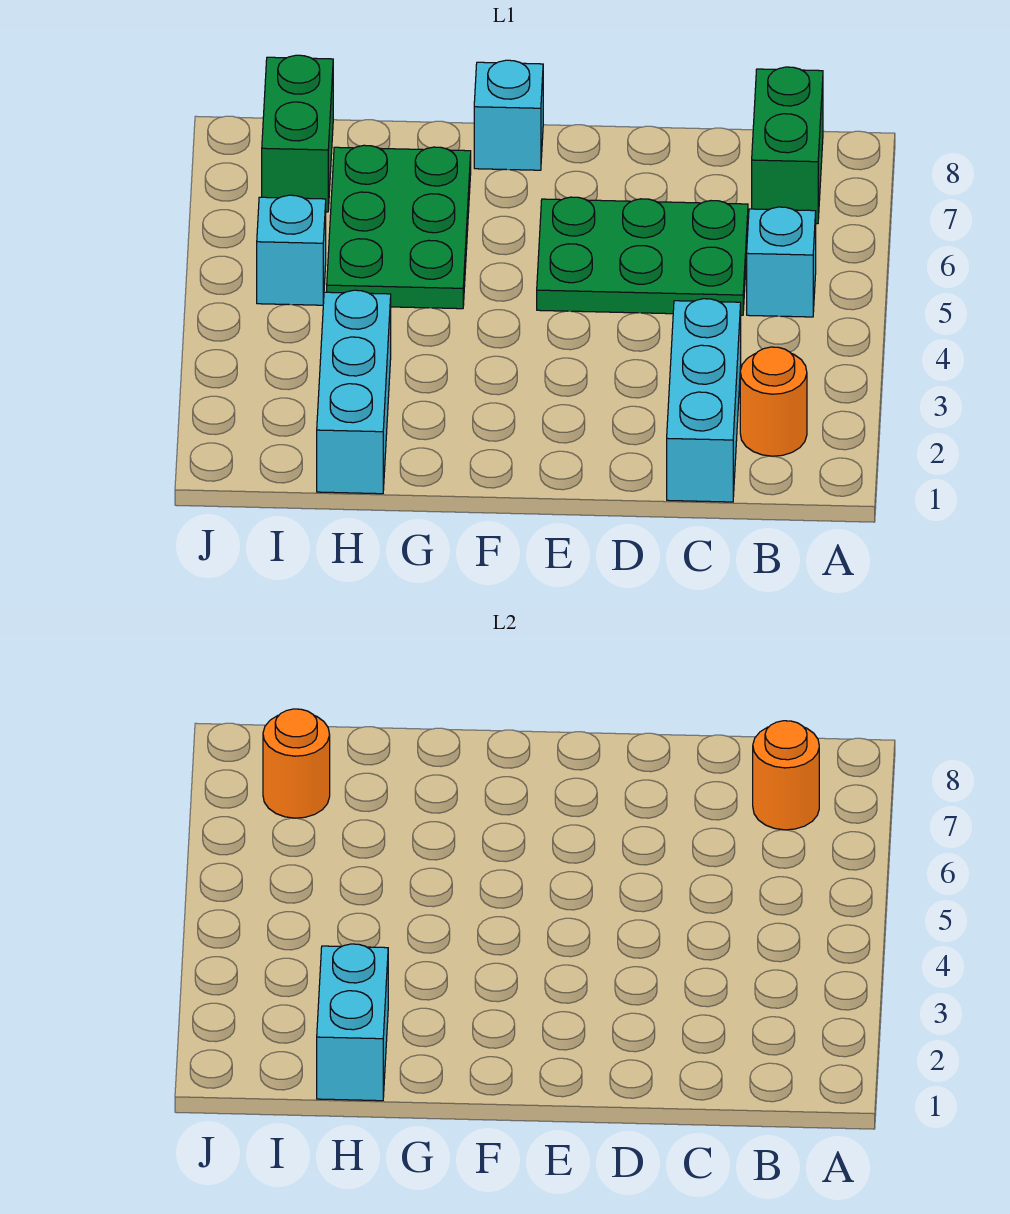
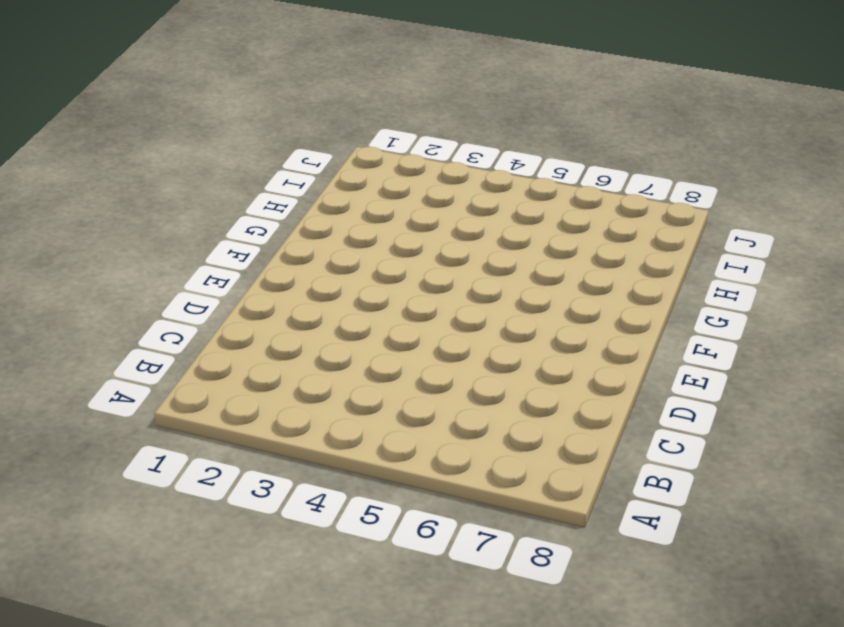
none -> orange round brick B2 level 1
none -> cyan brick B5 level 1
none -> green brick B7:B8 level 1

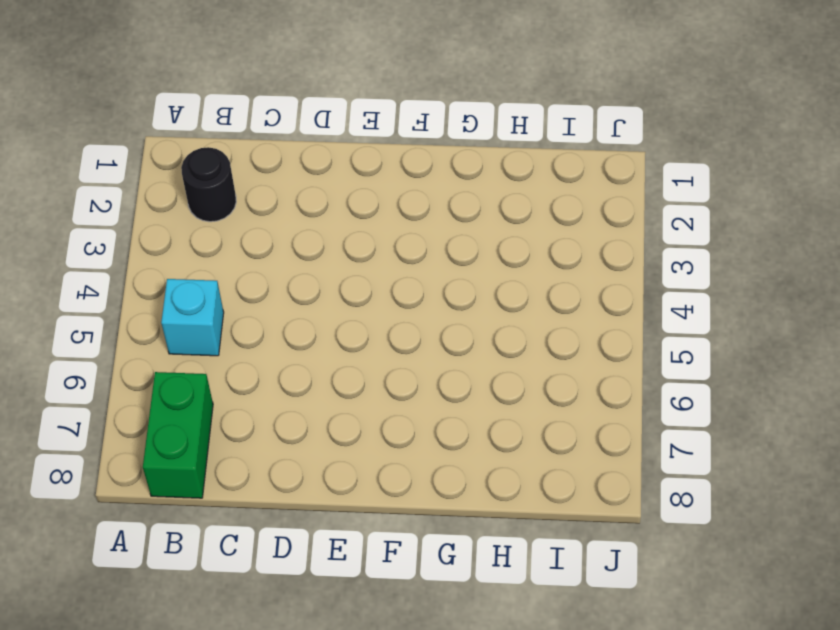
black round brick B2 level 1 -> orange round brick B2 level 1
none -> cyan brick C1:C3 level 1
none -> green plate C5:E6 level 1
none -> cyan brick F8 level 1

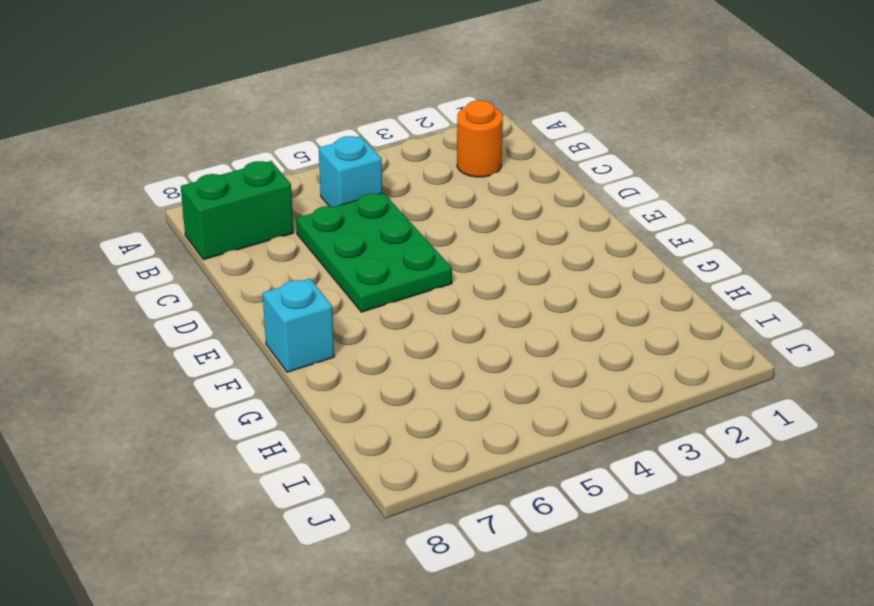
none -> cyan brick C1:C3 level 1
none -> green plate G5:H7 level 1
none -> cyan brick H1:H3 level 1

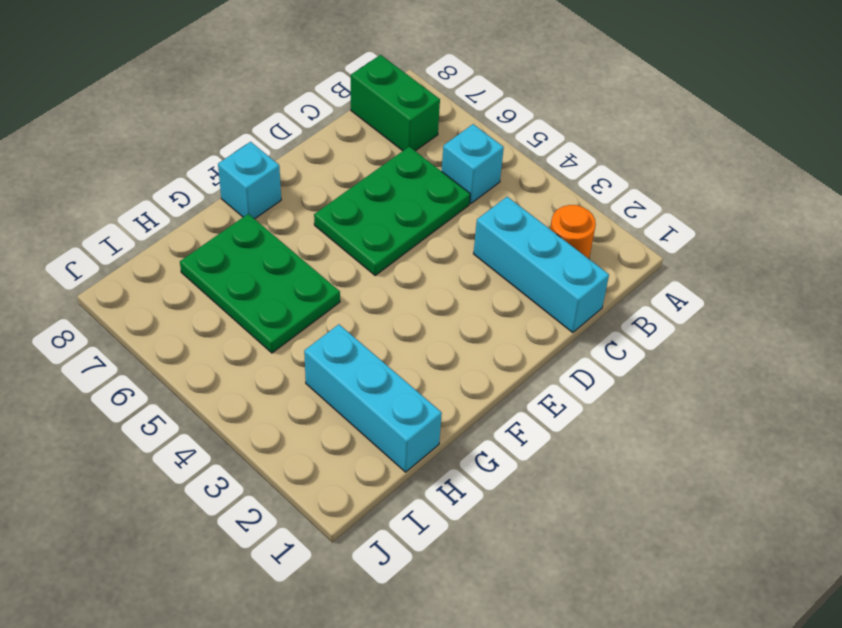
none -> cyan brick I5 level 1
none -> green brick I7:I8 level 1
none -> orange round brick B7 level 2

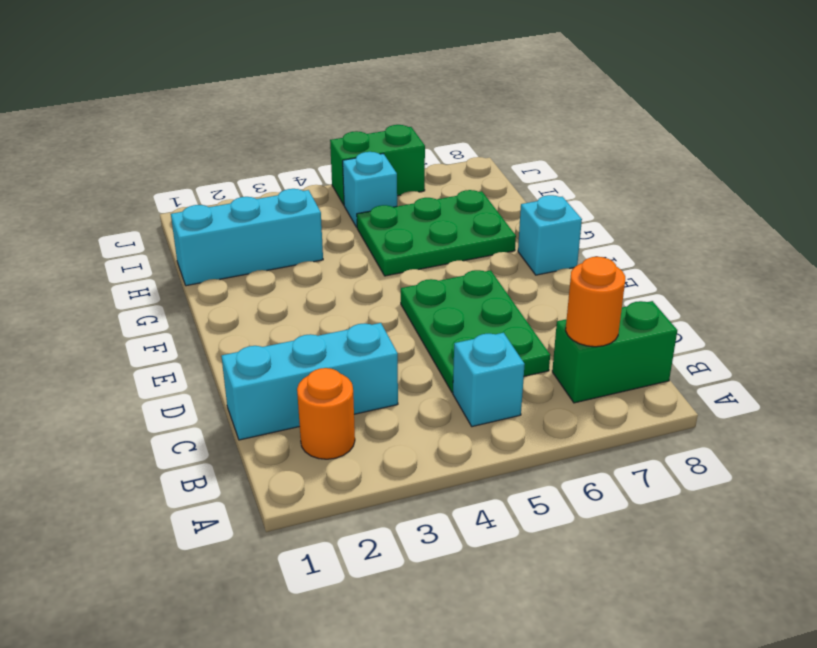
green brick J5:J6 level 1 -> green brick I7:I8 level 1
none -> cyan brick H1:H2 level 2
none -> orange round brick I7 level 2

